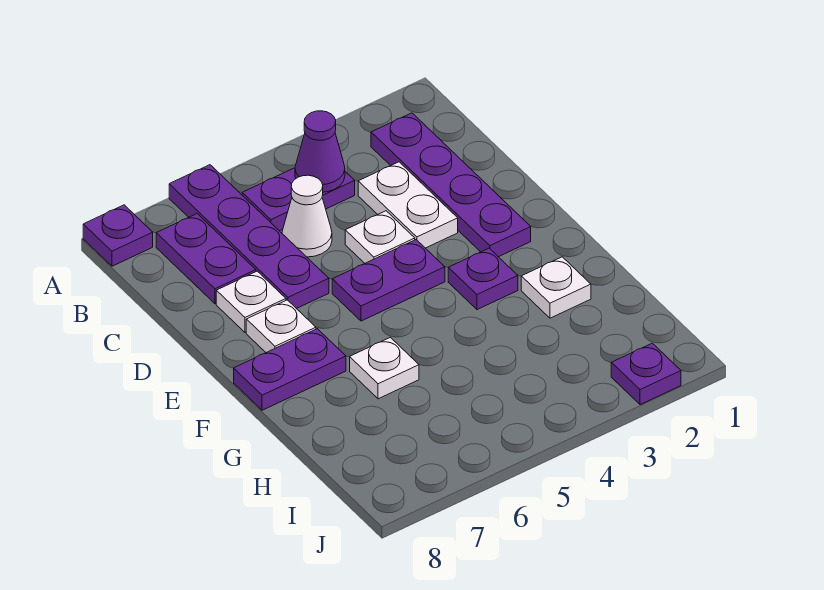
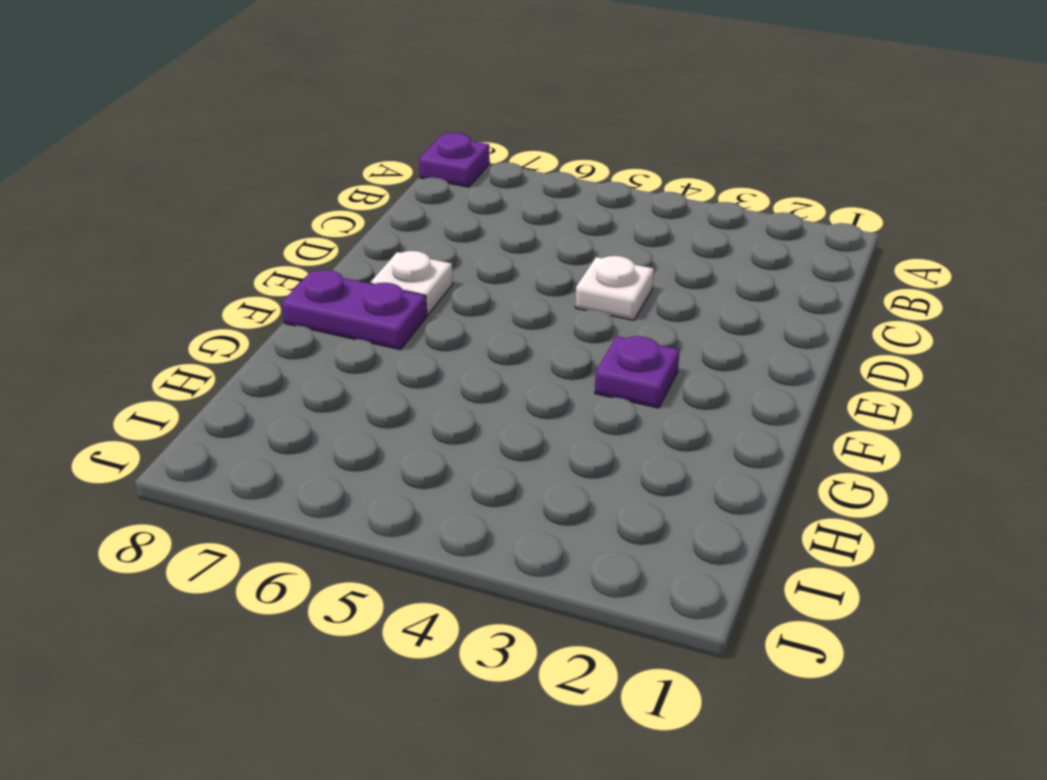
none -> purple plate A6:D6 level 1
none -> purple plate B2:E2 level 1
none -> purple plate B4:B5 level 1

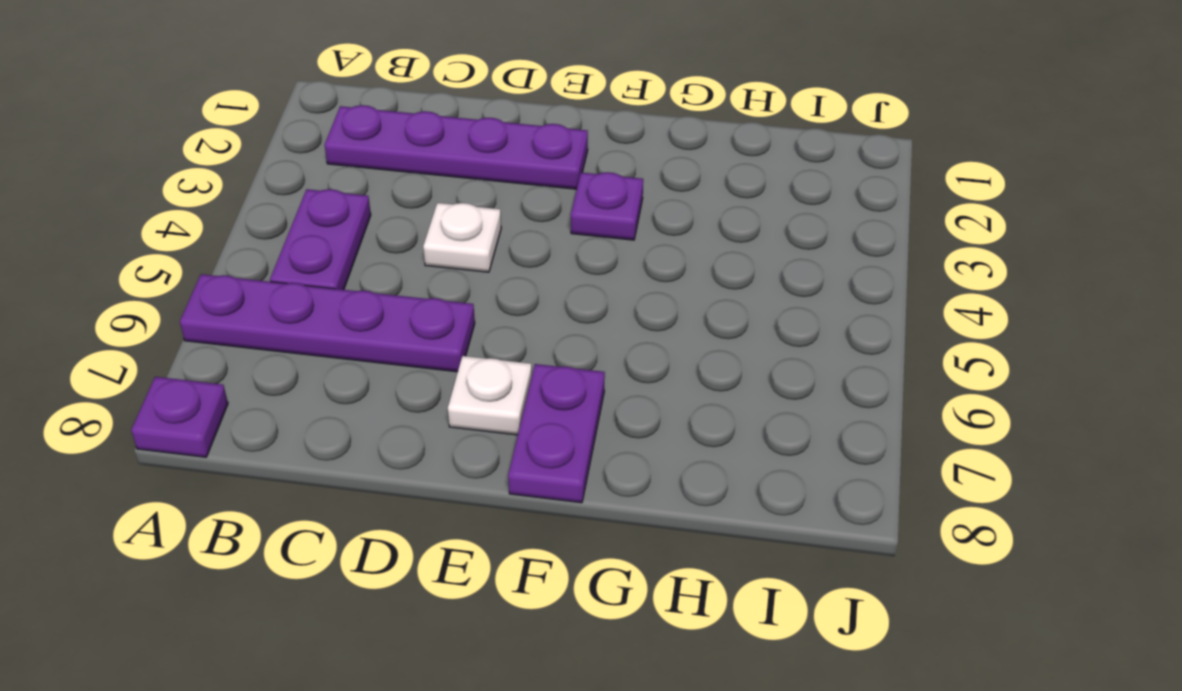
none -> purple plate B7:C7 level 1
none -> white plate C3:D3 level 1
none -> white cone C5 level 1

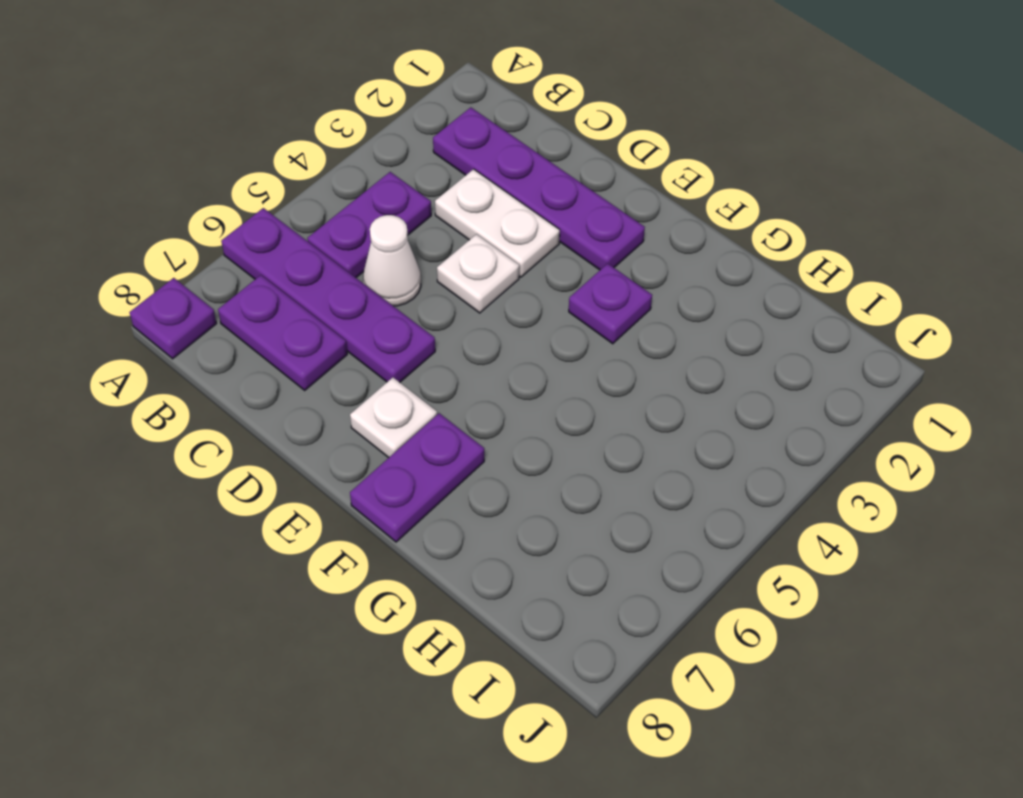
none -> white plate D7 level 1
none -> purple plate E4:E5 level 1
none -> white plate G2 level 1

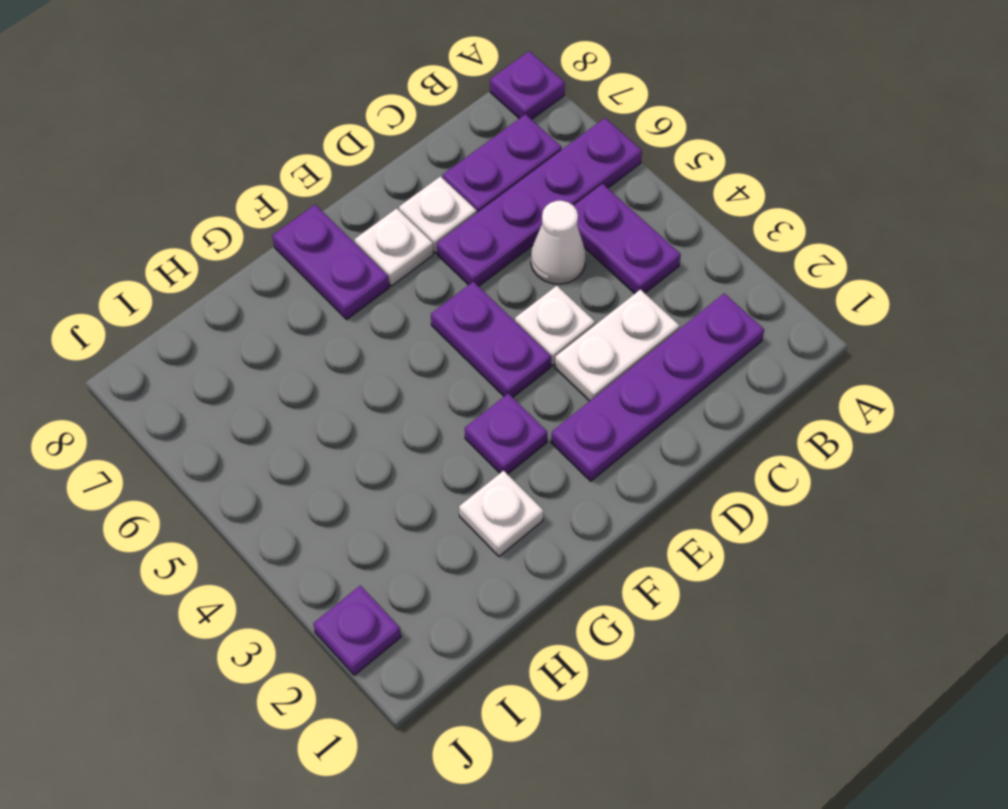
none -> white plate G6 level 1
none -> purple cone B4 level 2

